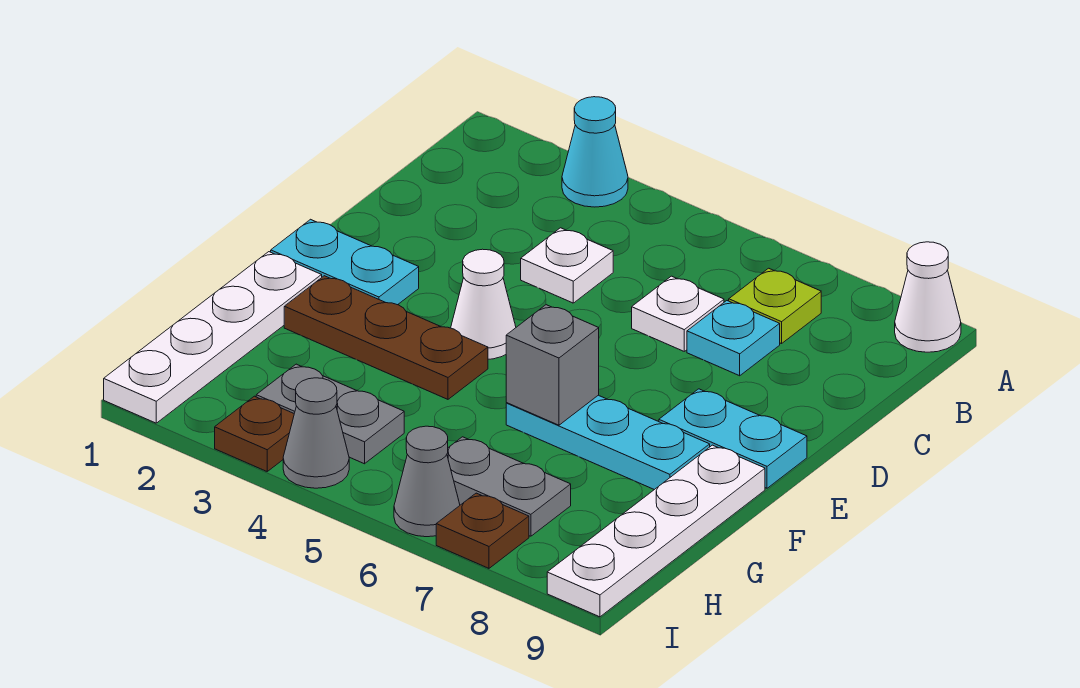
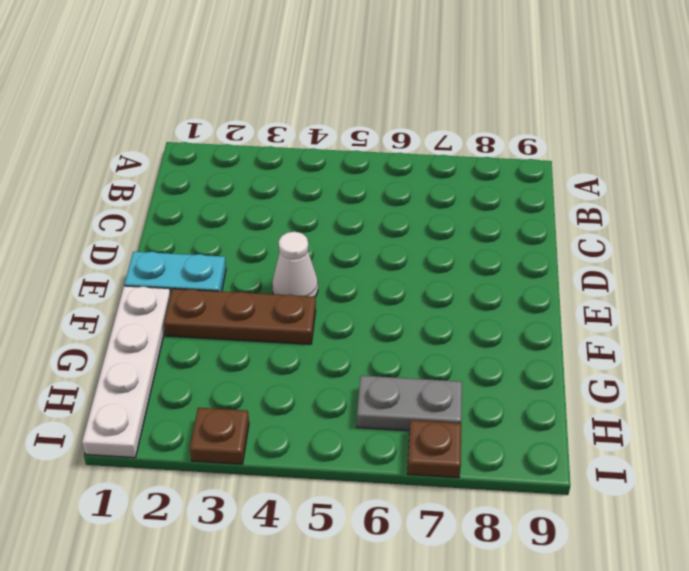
none -> cyan cone A3 level 1
none -> white cone A9 level 1
none -> lime plate B7 level 1

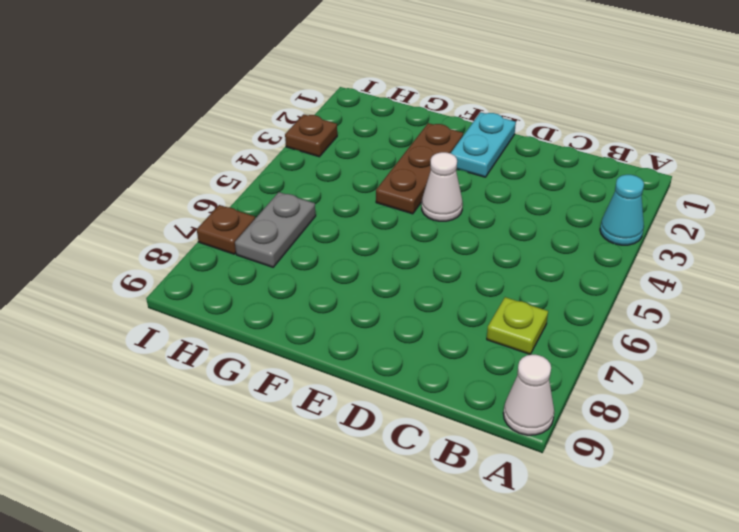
none -> white plate C4 level 1
none -> white plate C6 level 1
none -> cyan plate C7 level 1

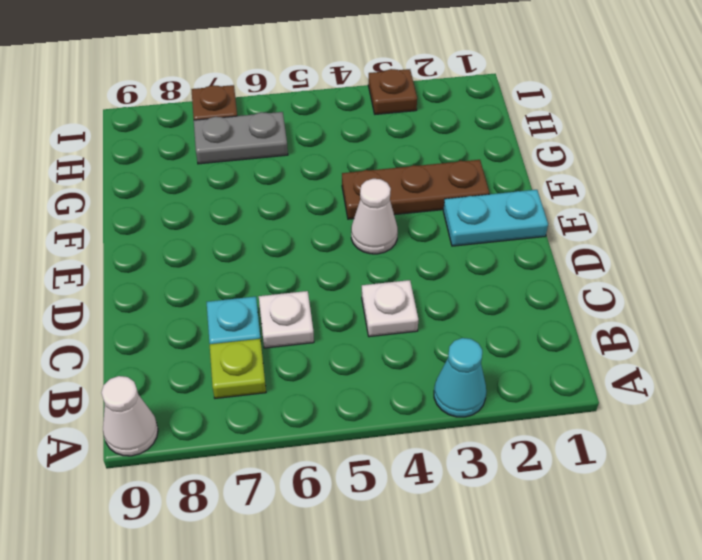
none -> cyan plate E8:E9 level 1
none -> white plate F1:I1 level 1
none -> cyan plate F6:F8 level 1

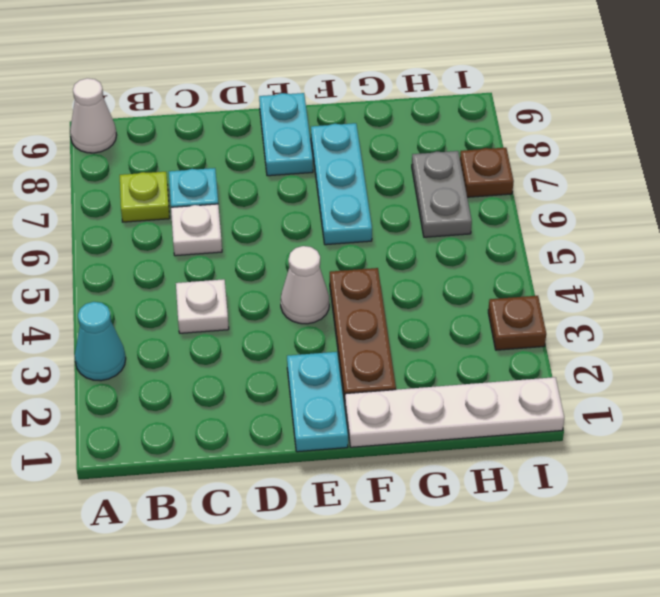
none -> white plate F9:I9 level 1
none -> grey plate H3:H4 level 1
none -> grey cone I4 level 1

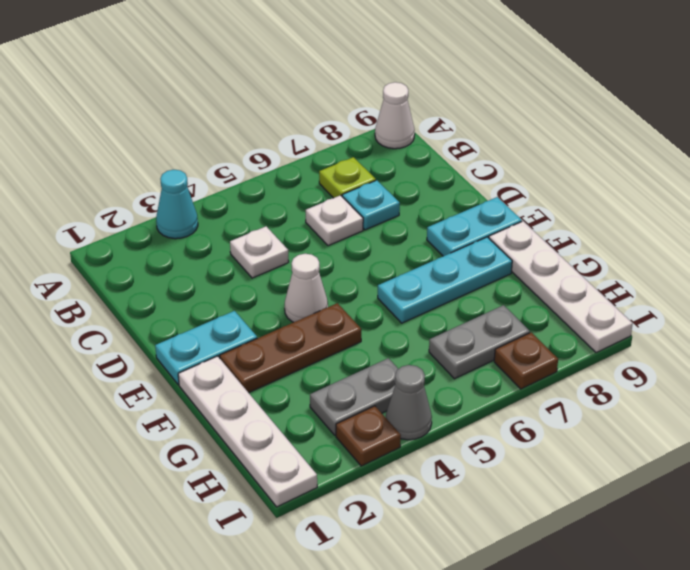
none -> grey cone I6 level 1
none -> grey brick F6 level 2

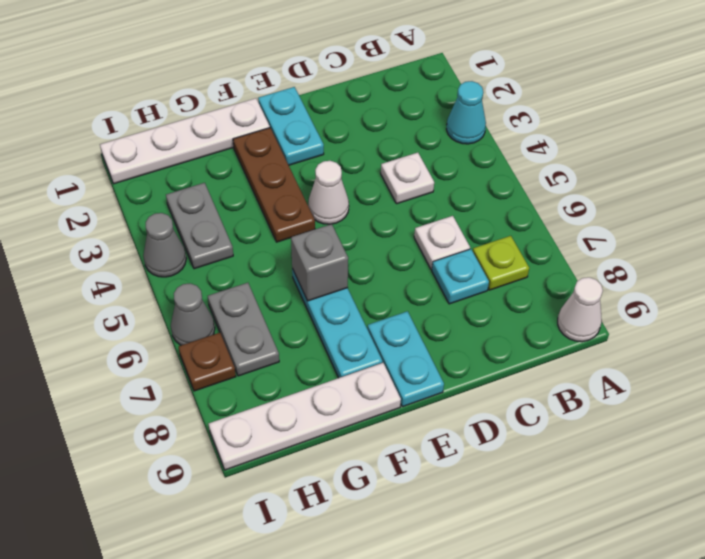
none -> brown plate I3 level 1

